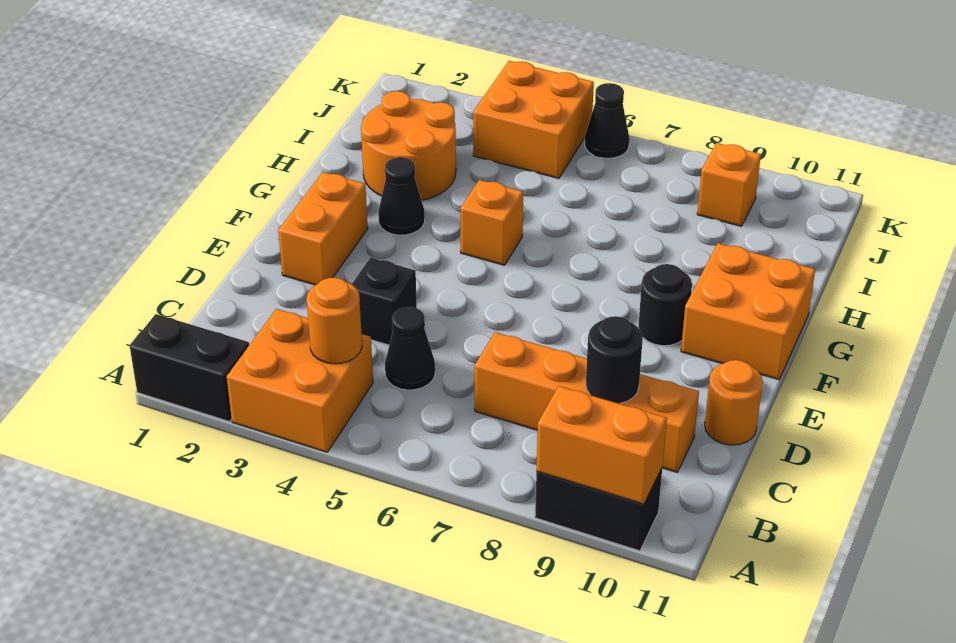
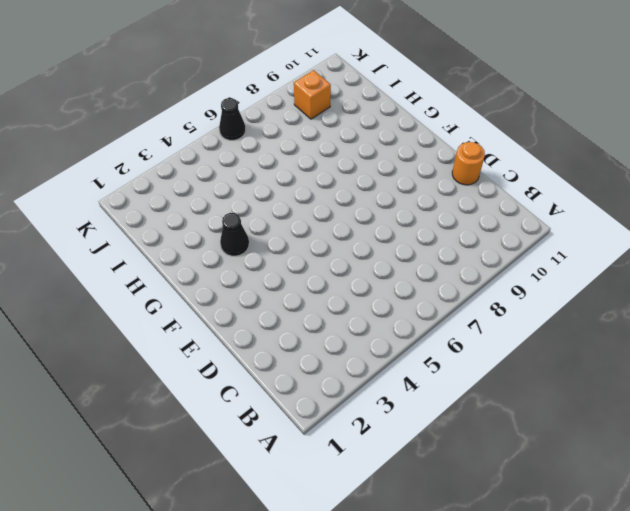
none -> black brick A1:A2 level 1
none -> orange brick A3:B4 level 1
none -> black brick A9:A10 level 1

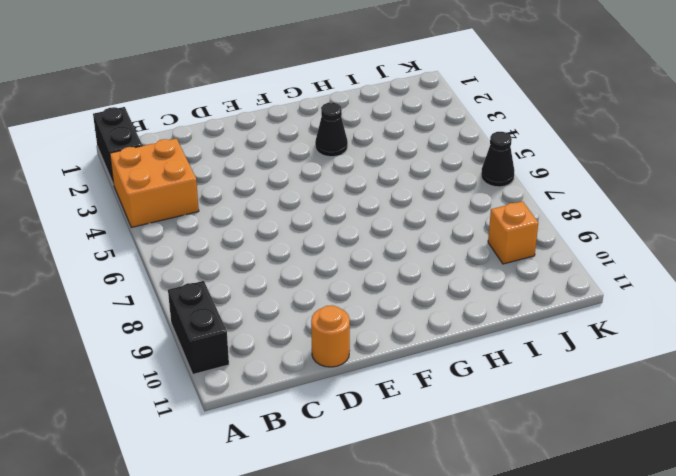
none -> black cone C5 level 1
none -> orange brick C7:C10 level 1
none -> black brick D4 level 1

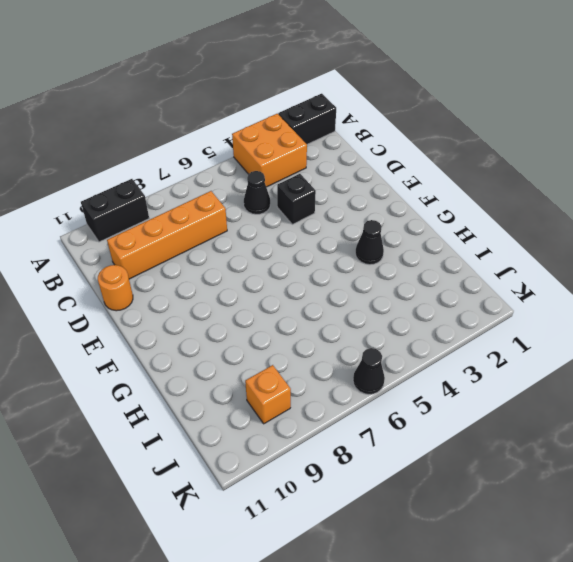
none -> orange brick E2:F2 level 1
none -> black round brick F9 level 1
none -> orange brick F10:G11 level 1

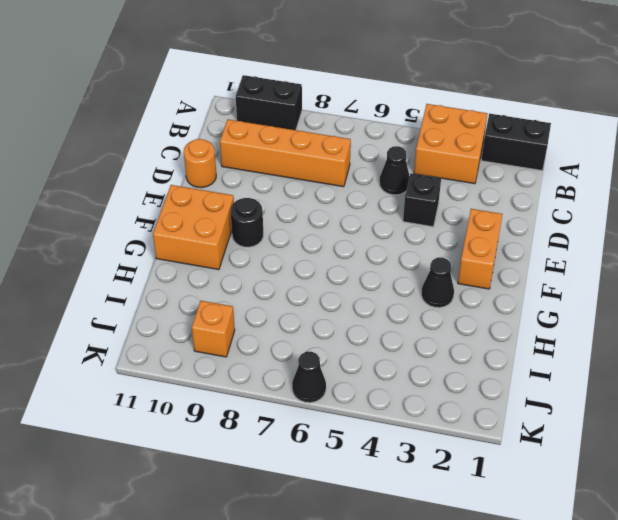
none -> orange brick G5 level 1
none -> orange round brick H2:I3 level 1
none -> orange brick J4:K5 level 1

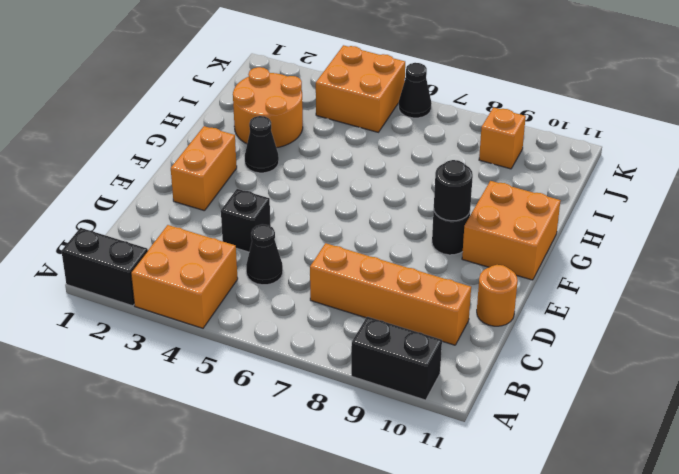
black round brick F9 level 2 -> black round brick C9 level 2
none -> orange brick G5 level 1
none -> orange brick A9:A10 level 2
none -> orange round brick B4 level 2

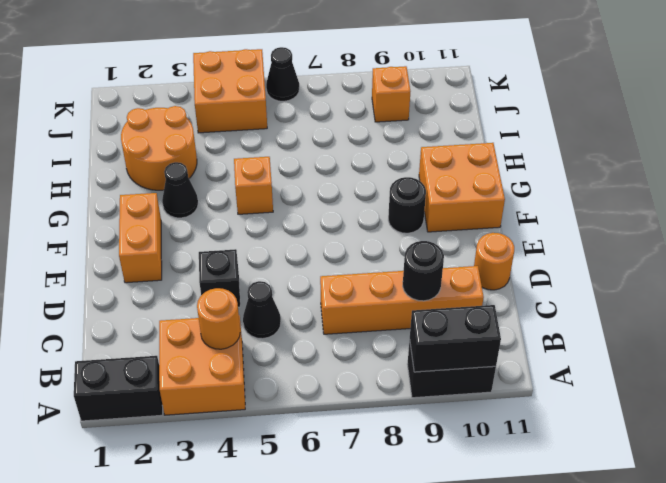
black brick A9:A10 level 2 -> orange brick A9:A10 level 2

